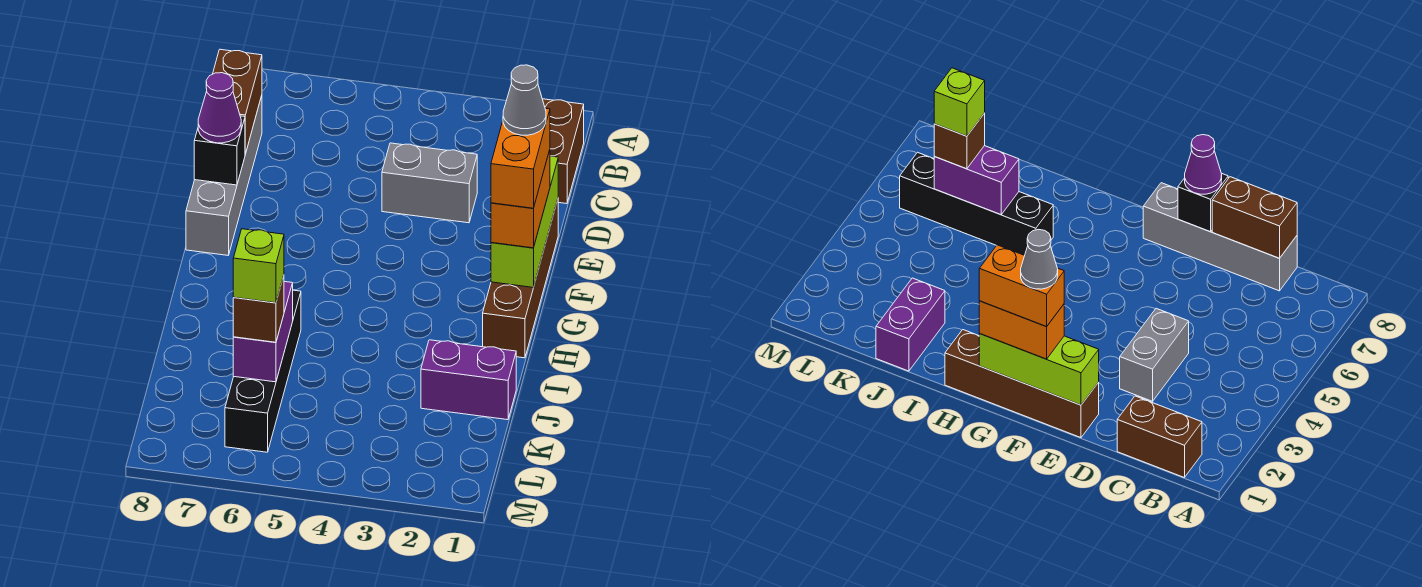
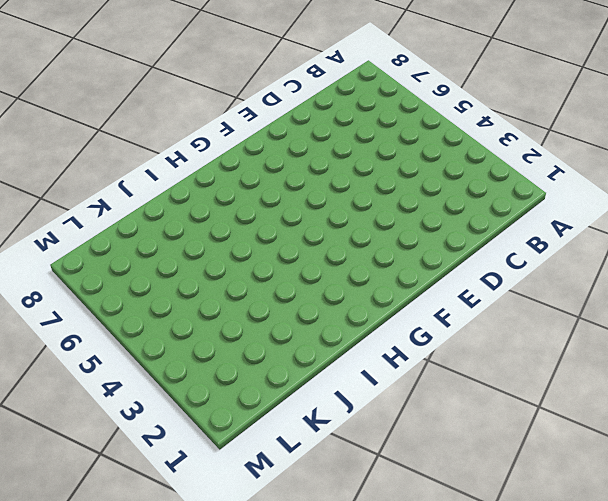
none -> brown brick B1:C1 level 1
none -> grey brick C8:F8 level 1
none -> grey brick D3:D4 level 1

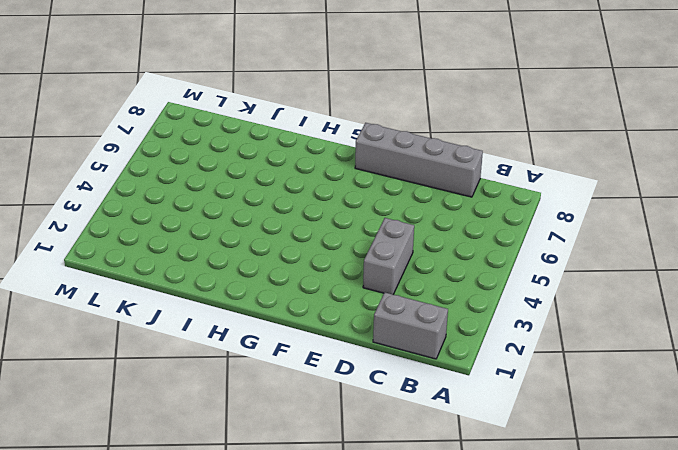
grey brick B1:C1 level 1 -> brown brick B1:C1 level 1
none -> brown brick E1:H1 level 1
none -> black brick I6:L6 level 1
none -> purple brick J1:J2 level 1

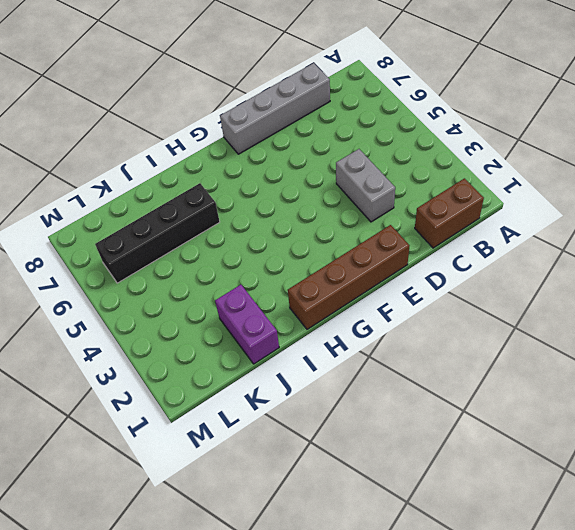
none -> brown brick C8:D8 level 2
none -> lime brick E1:G1 level 2
none -> black brick E8 level 2

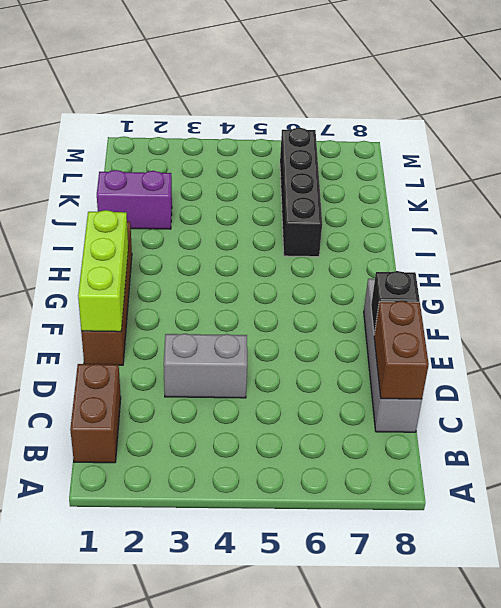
none -> purple brick J6:K6 level 2
none -> purple cone E8 level 3
none -> orange brick F1:G1 level 3

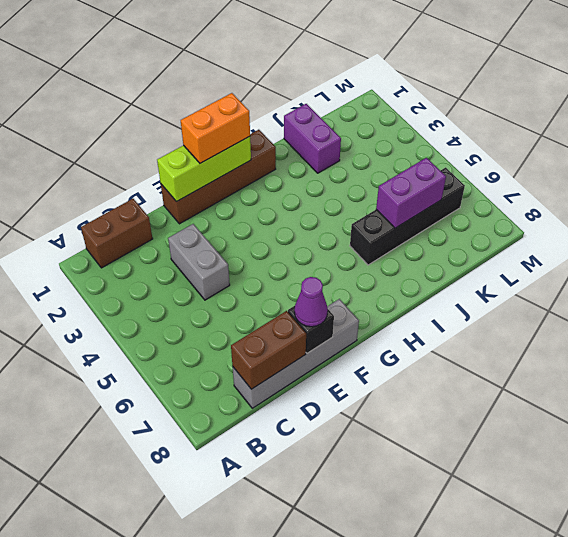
none -> brown brick K6 level 3
none -> orange brick F1:G1 level 4
none -> lime brick K6 level 4

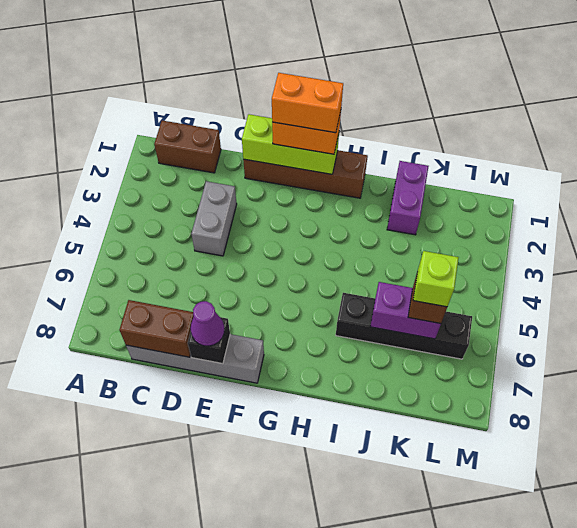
none -> grey cone F1 level 5

